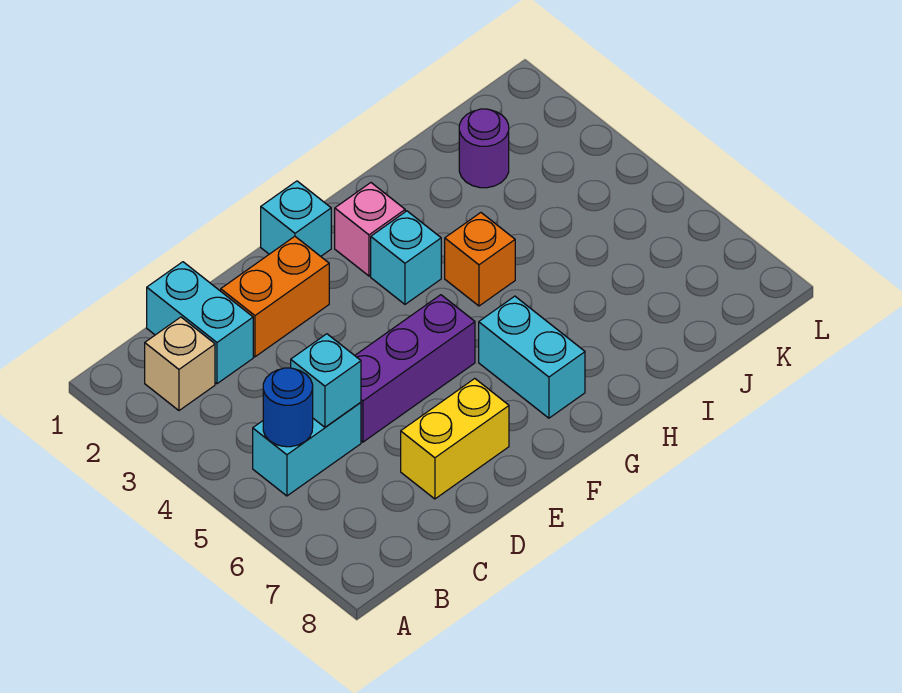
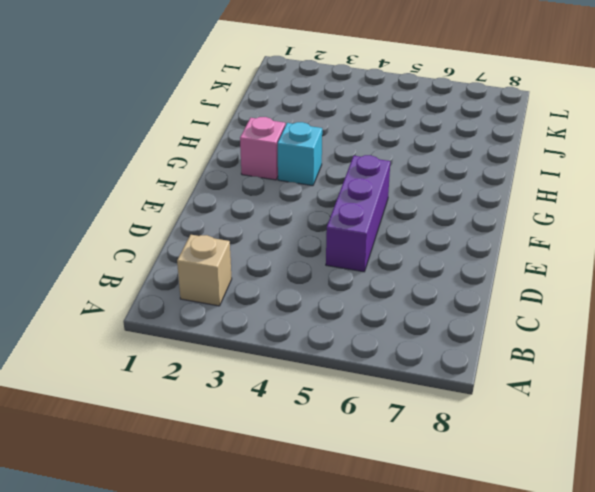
none -> cyan brick B5:C5 level 1
none -> cyan brick C1:C2 level 1
none -> orange brick D2:E2 level 1

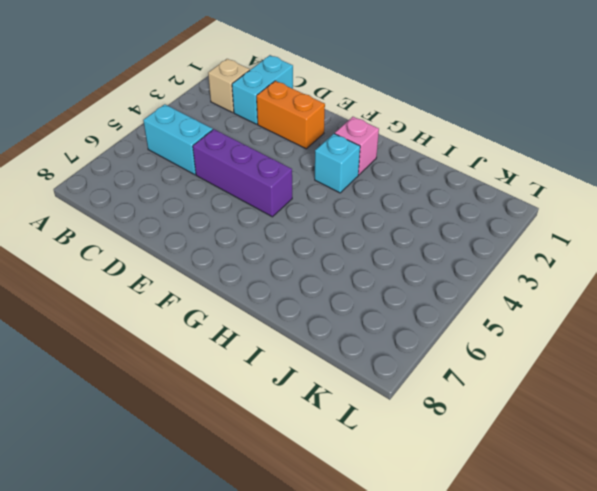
none -> yellow brick D7:E7 level 1
none -> cyan brick F1 level 1
none -> cyan brick G6:G7 level 1

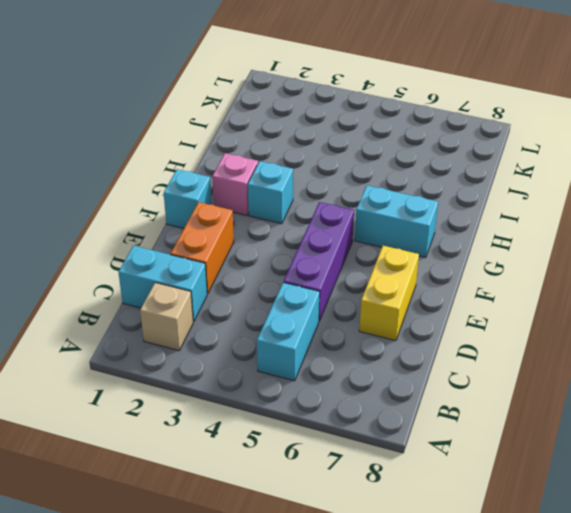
none -> orange brick H4 level 1
none -> purple round brick J2 level 1
none -> blue round brick B5 level 2

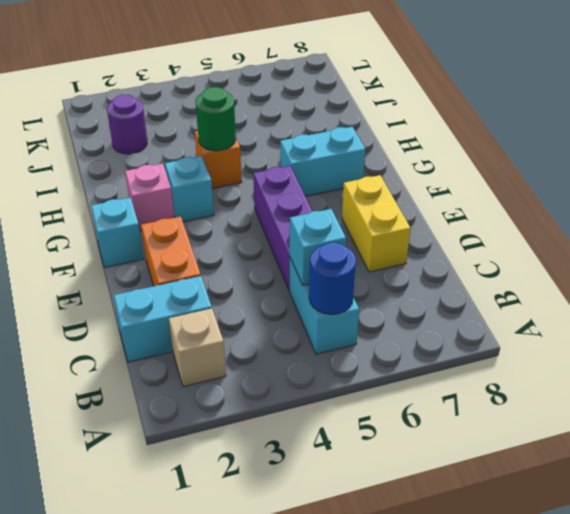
green round brick H4 level 2 -> none

